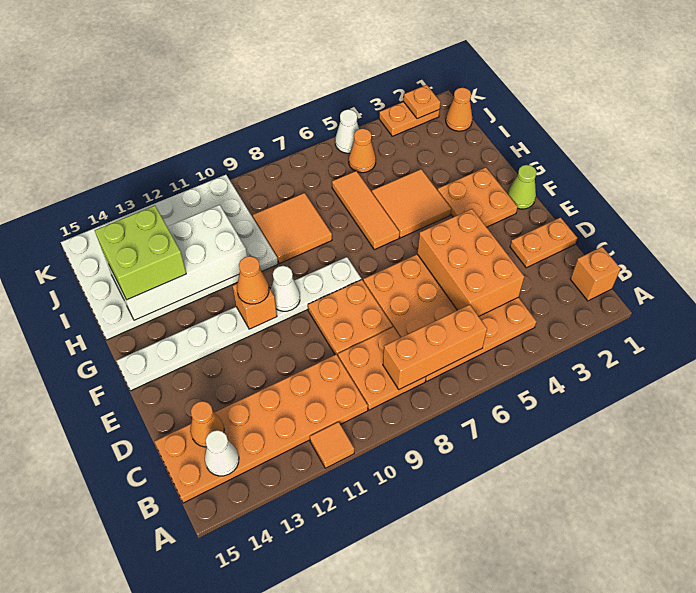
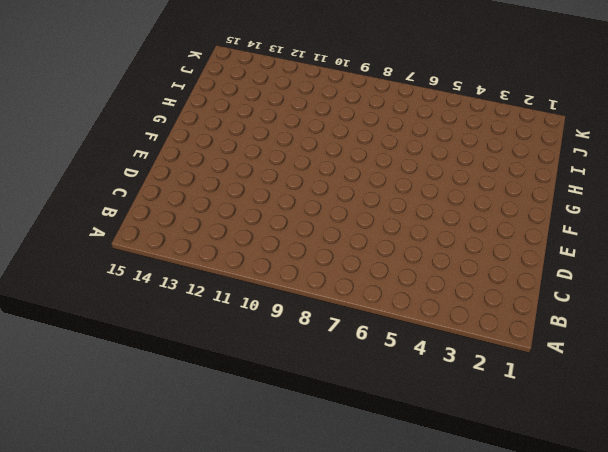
none -> orange tile A11 level 1
none -> orange brick B1 level 1
none -> orange plate B4:E7 level 1

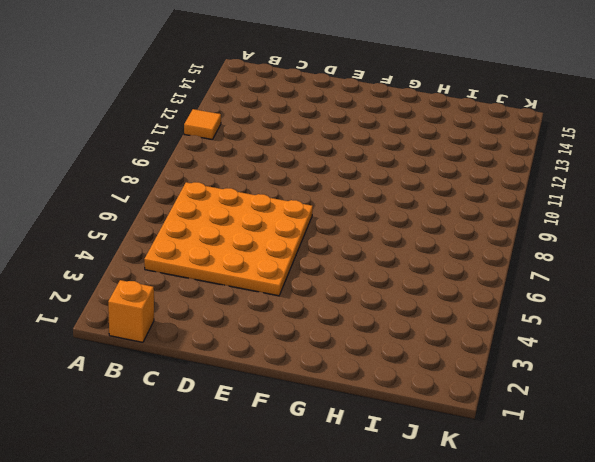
none -> orange plate B8:C9 level 1
none -> orange plate B10:C15 level 1
none -> orange plate D1:D2 level 1

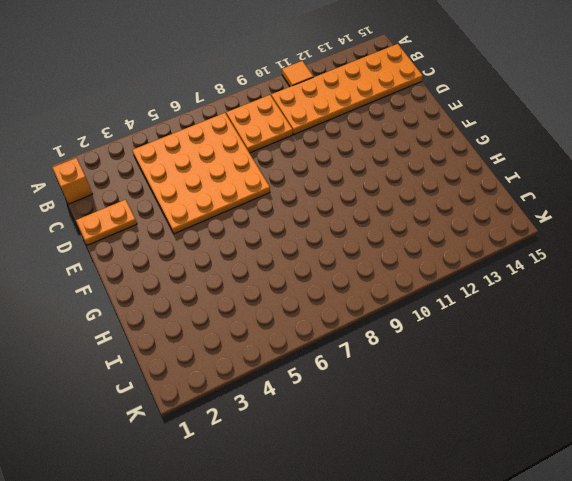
none -> orange plate D8:E9 level 1
none -> lime cone F1 level 1
none -> orange plate F2:G3 level 1

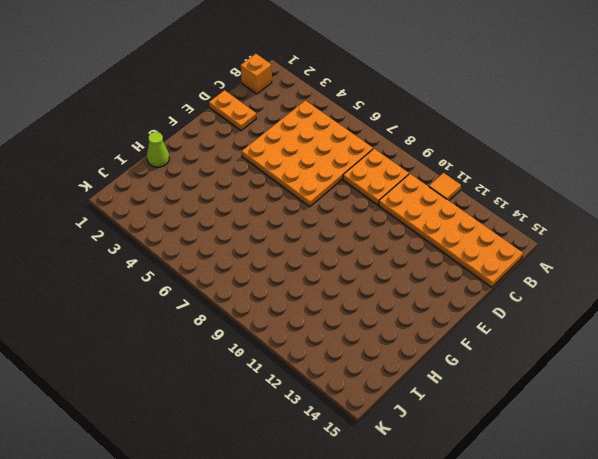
lime cone H1 level 1 -> lime cone F1 level 1
none -> orange plate D8:E9 level 1
none -> orange plate F2:G3 level 1
none -> white plate F8:F15 level 1

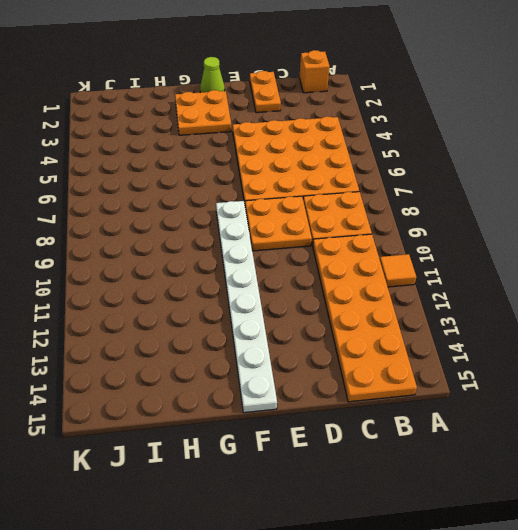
none -> orange tile G4:H5 level 1
none -> orange tile G6:I6 level 1
none -> orange tile H8:I9 level 1

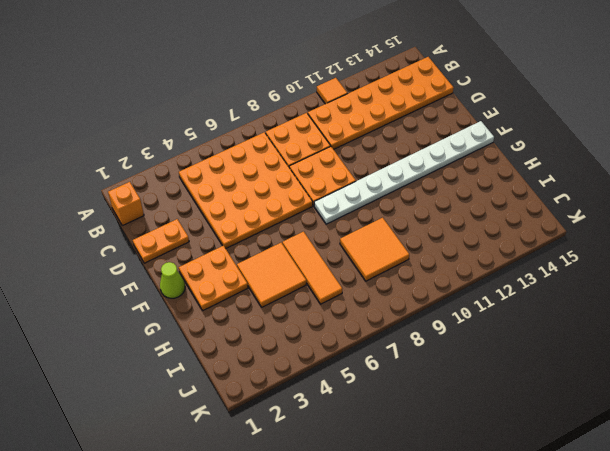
none -> white plate H10:K15 level 1
none -> orange cone J1 level 1
none -> orange cone J5 level 1

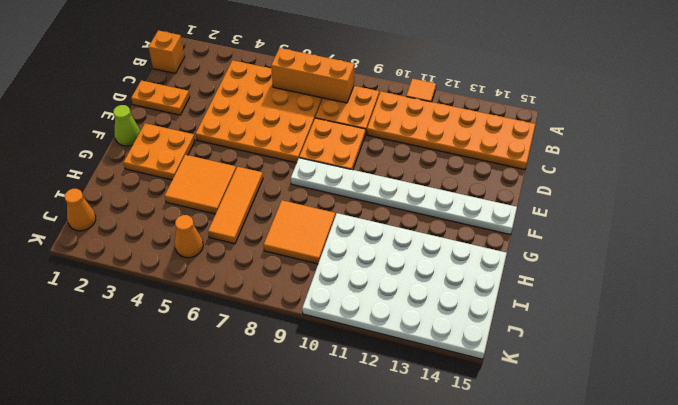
none -> orange plate K2:K3 level 1
none -> white cone K5 level 1
none -> white cone B14 level 2

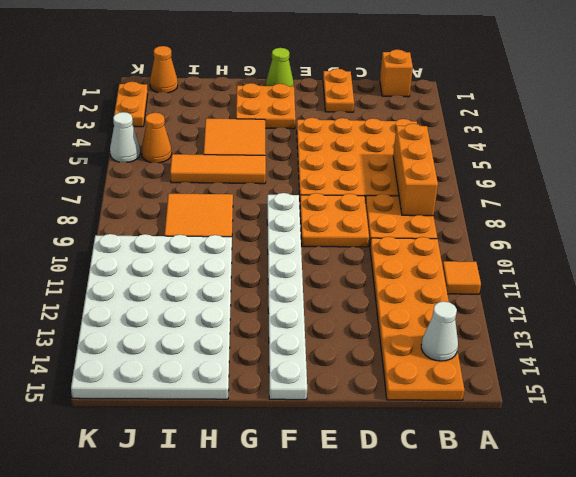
none -> orange brick C4:E5 level 2
none -> orange cone C14 level 2
none -> white cone F10 level 2

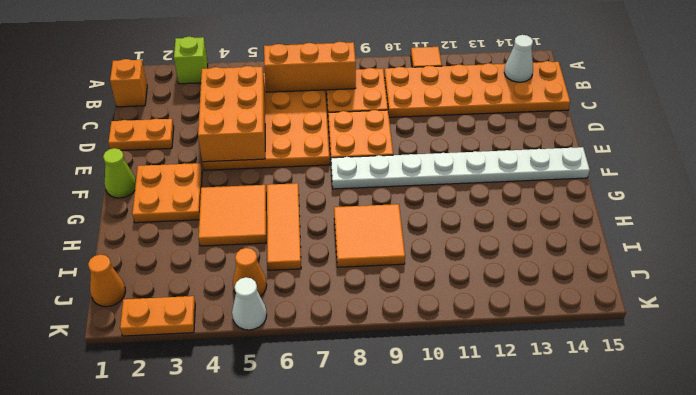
lime brick A3 level 1 -> none
none -> white plate H10:K15 level 1
none -> orange cone C14 level 2
none -> white cone F10 level 2

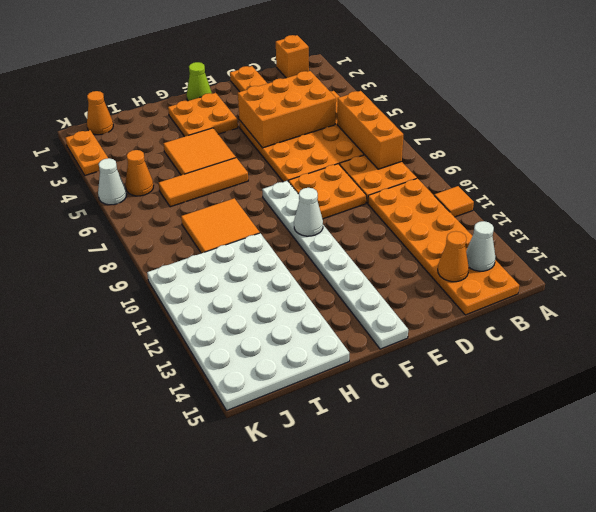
none -> orange brick F11 level 2
none -> white brick H11:I14 level 2
none -> orange plate K2 level 2

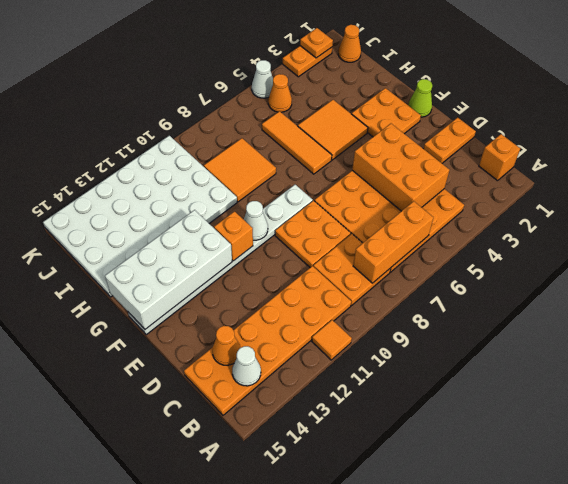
white brick F12:G15 level 2 -> white brick H11:I14 level 2
none -> orange cone F11 level 3
none -> lime brick H13:I14 level 3

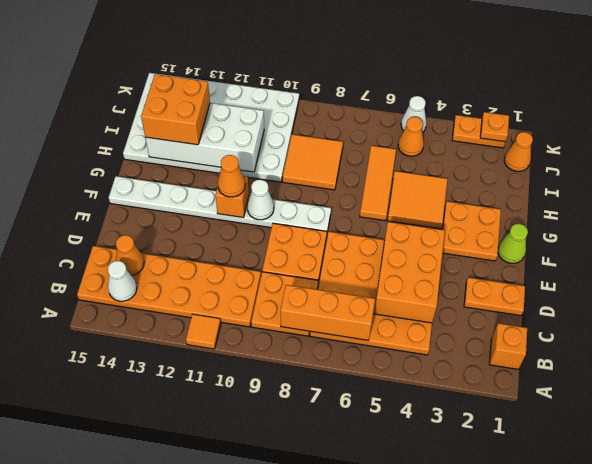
orange brick H13:I14 level 3 -> lime brick H13:I14 level 3

